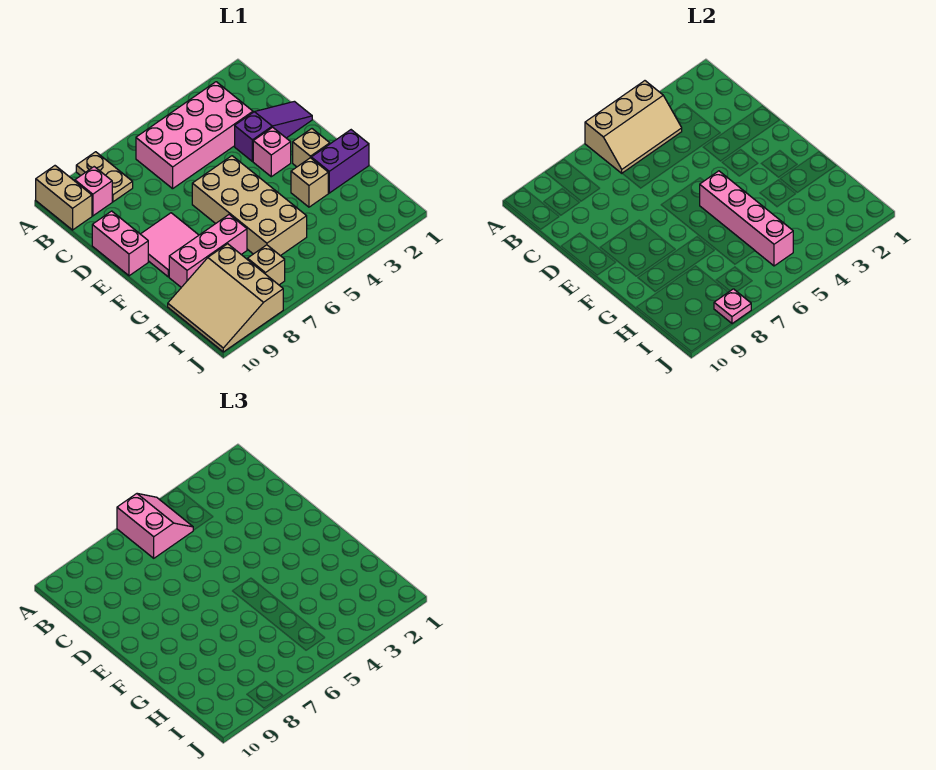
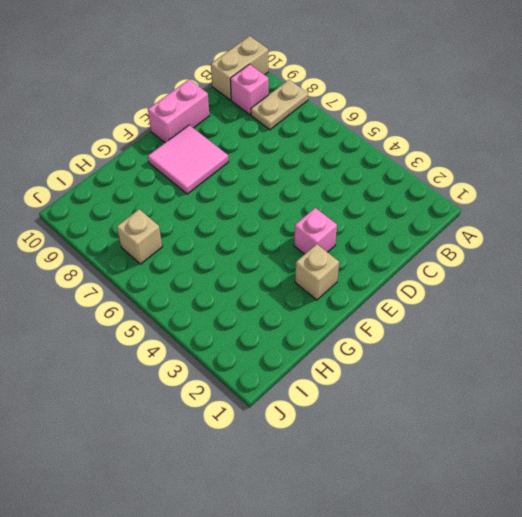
none -> pink brick B3:C6 level 1
none -> purple slope D1:D3 level 1 top 3
none -> tan brick E5:H6 level 1

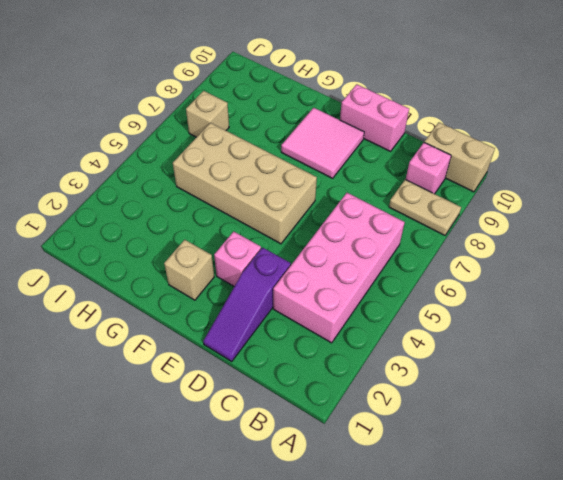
none -> purple brick G1:G2 level 1
none -> tan brick G3 level 1
none -> pink brick G7:G9 level 1

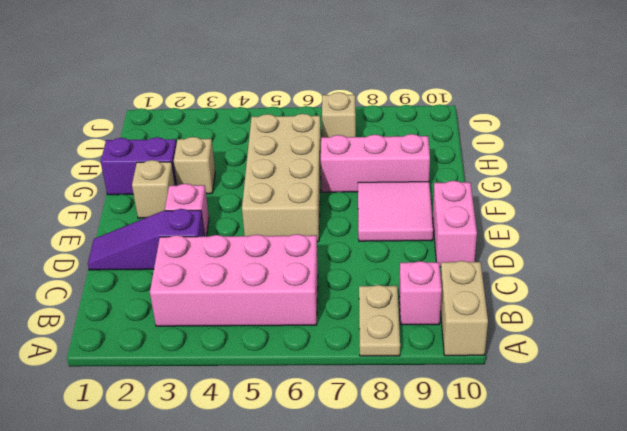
none -> tan slope H8:J10 level 1 top 8
none -> tan slope A4:B6 level 2 top A
none -> pink brick F5:I5 level 2

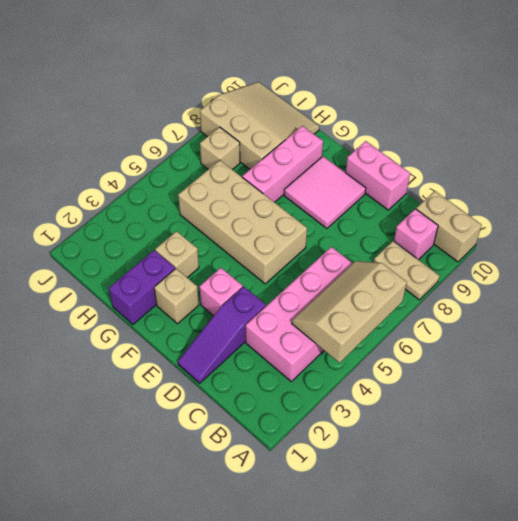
none -> pink brick F5:I5 level 2
none -> pink plate J8 level 2
none -> pink slope A5:B6 level 3 top 6

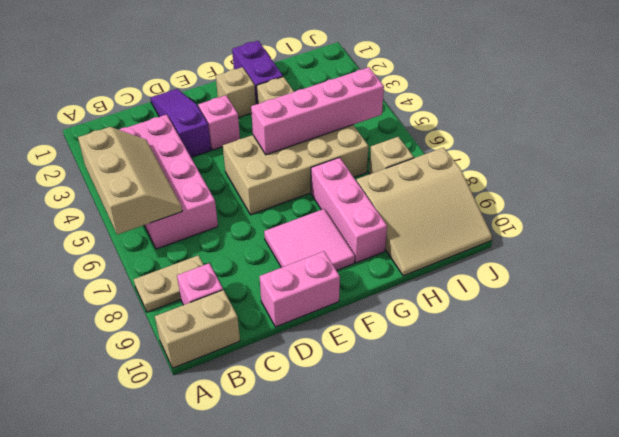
none -> pink plate J8 level 2
none -> pink slope A5:B6 level 3 top 6

